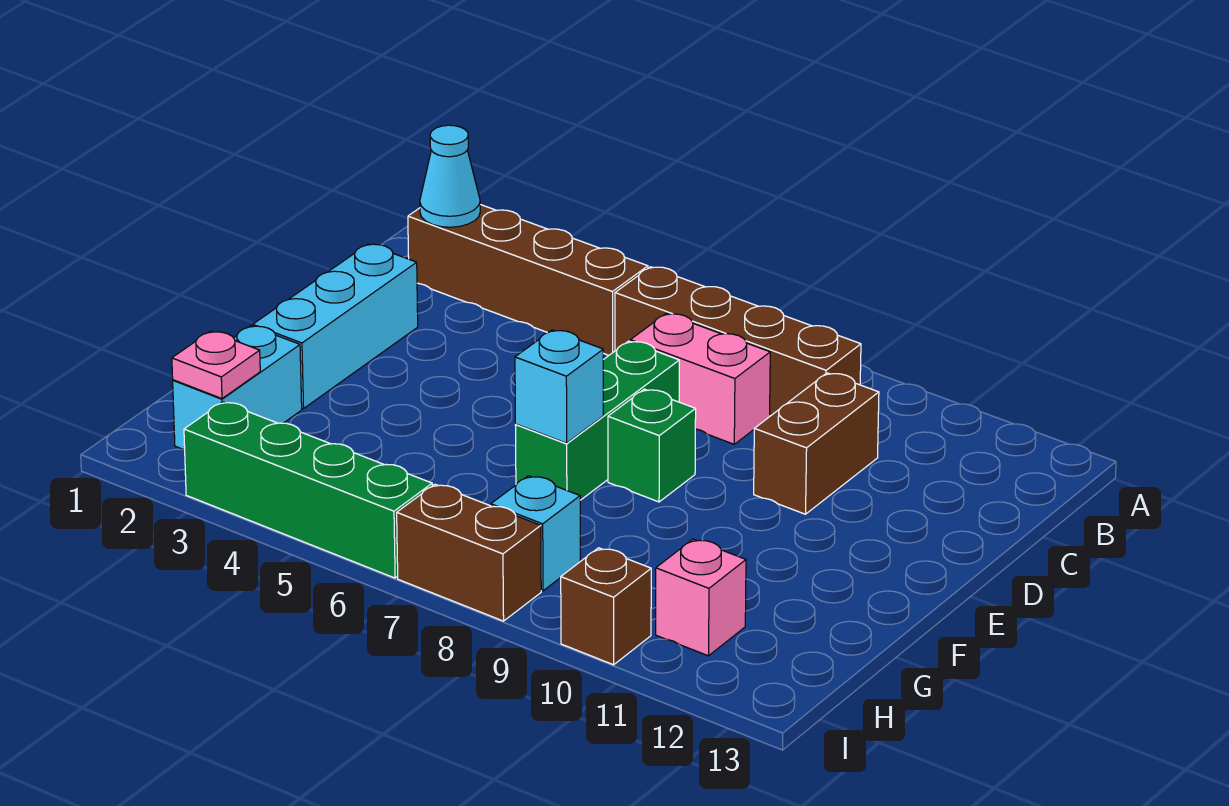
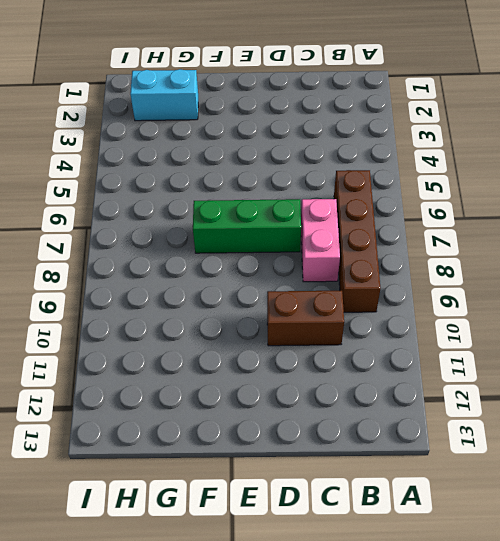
none -> brown brick B2:B5 level 1
none -> cyan brick D2:F2 level 1
none -> green brick E8 level 1

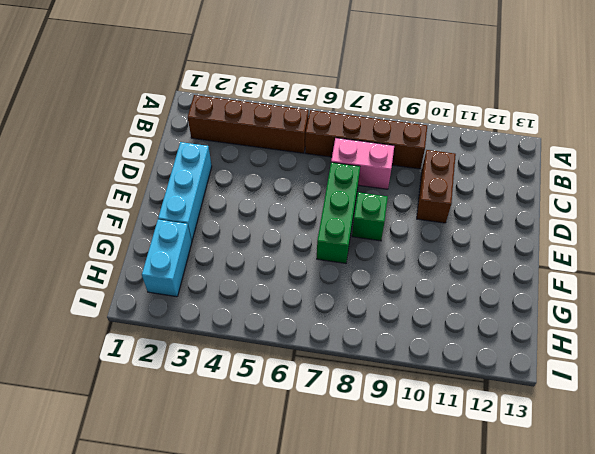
none -> cyan brick H8 level 1
none -> pink brick H11 level 1
none -> green brick I3:I6 level 1

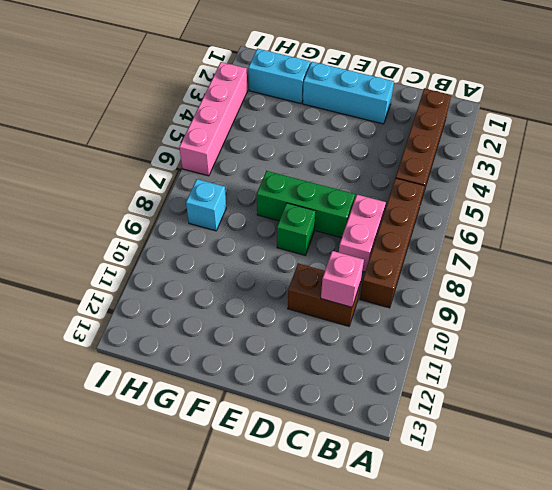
pink brick C10 level 2 -> pink brick H11 level 1
pink brick I3:I6 level 1 -> green brick I3:I6 level 1
none -> brown brick I7:I8 level 1
none -> brown brick I10 level 1
none -> cyan cone B2 level 2

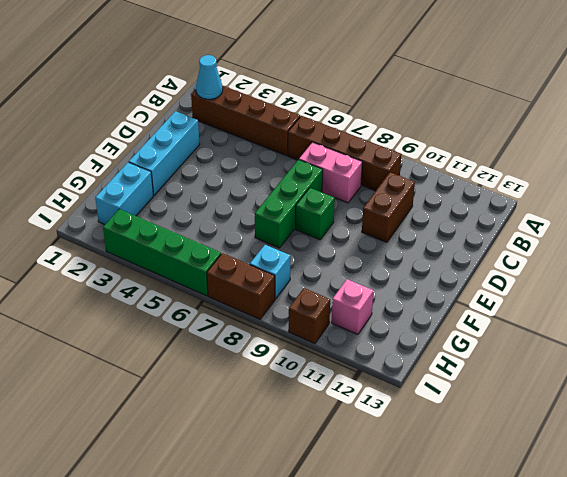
none -> cyan brick F7 level 2
none -> pink plate H2 level 2

